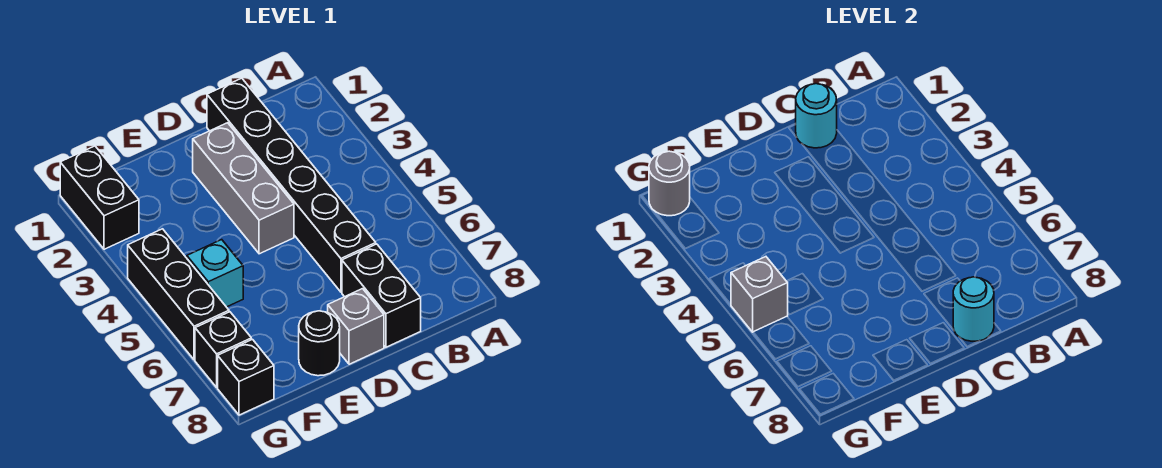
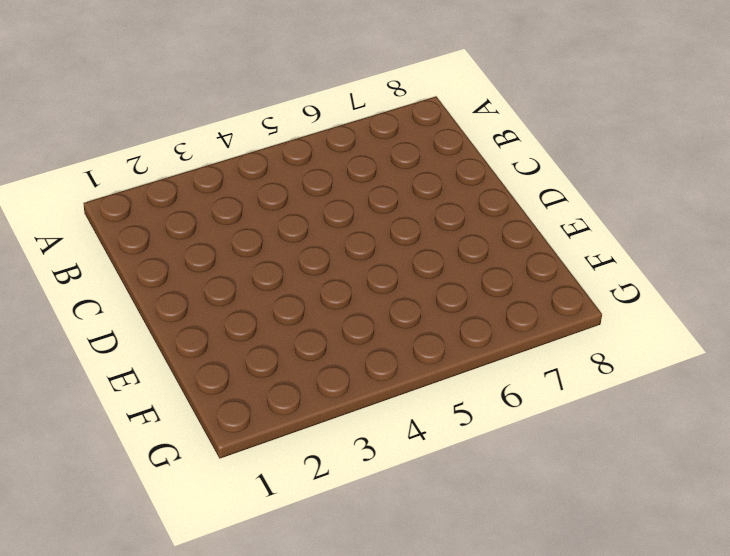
none -> black brick C1:C6 level 1
none -> black brick C7:C8 level 1
none -> grey brick D2:D4 level 1

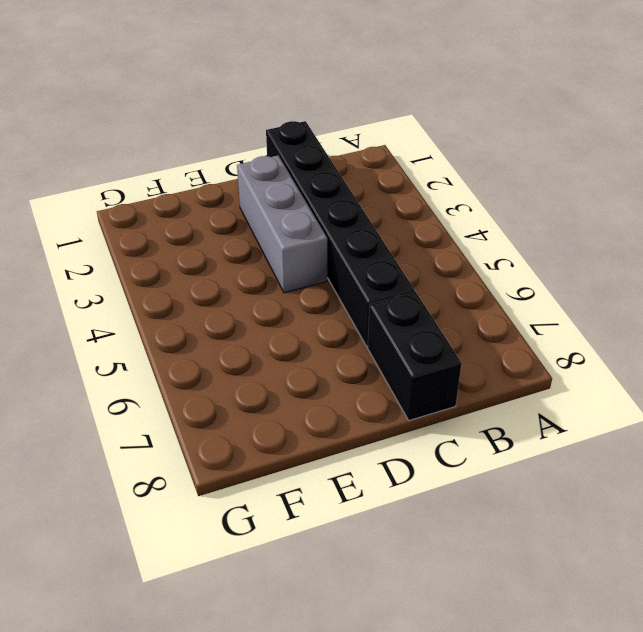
none -> grey brick D8 level 1
none -> black round brick E8 level 1
none -> cyan brick F5 level 1

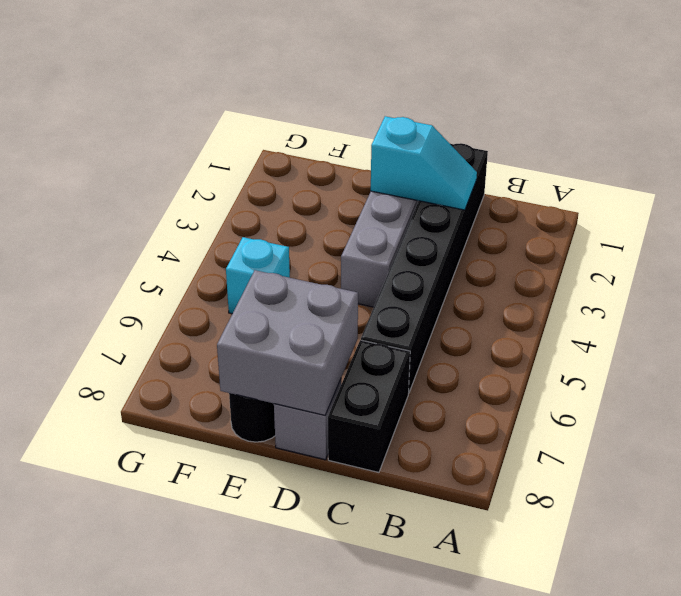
cyan slope C2:D2 level 2 top D -> none
grey brick D7:E8 level 2 -> none
none -> black brick G1:G2 level 1
none -> black brick G4:G6 level 1
none -> black brick G7 level 1

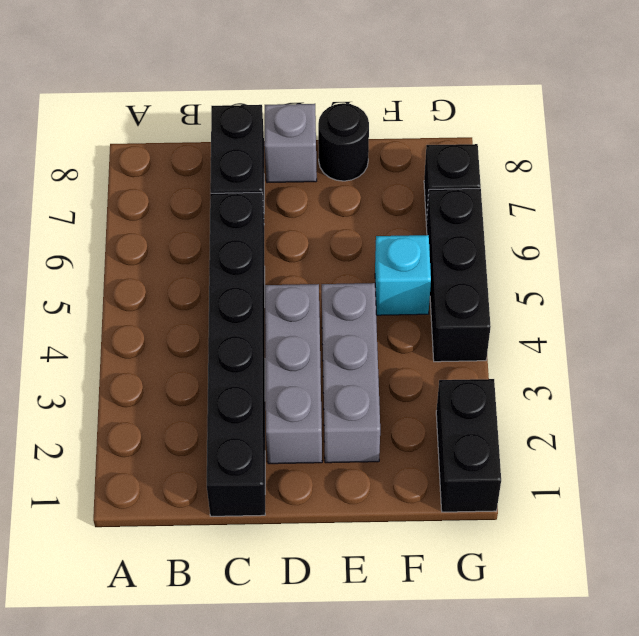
grey brick E2:E4 level 1 -> none
none -> black brick G8 level 1
none -> cyan round brick C1 level 2
none -> cyan round brick C8 level 2

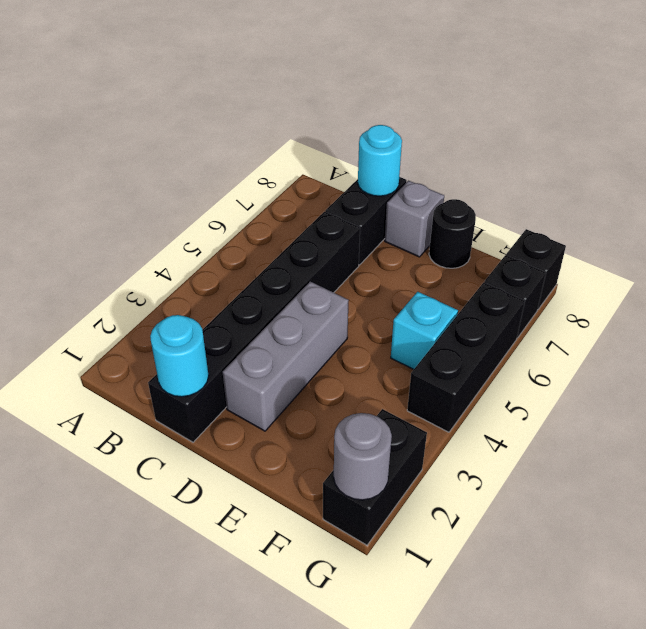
none -> grey brick G5 level 2

